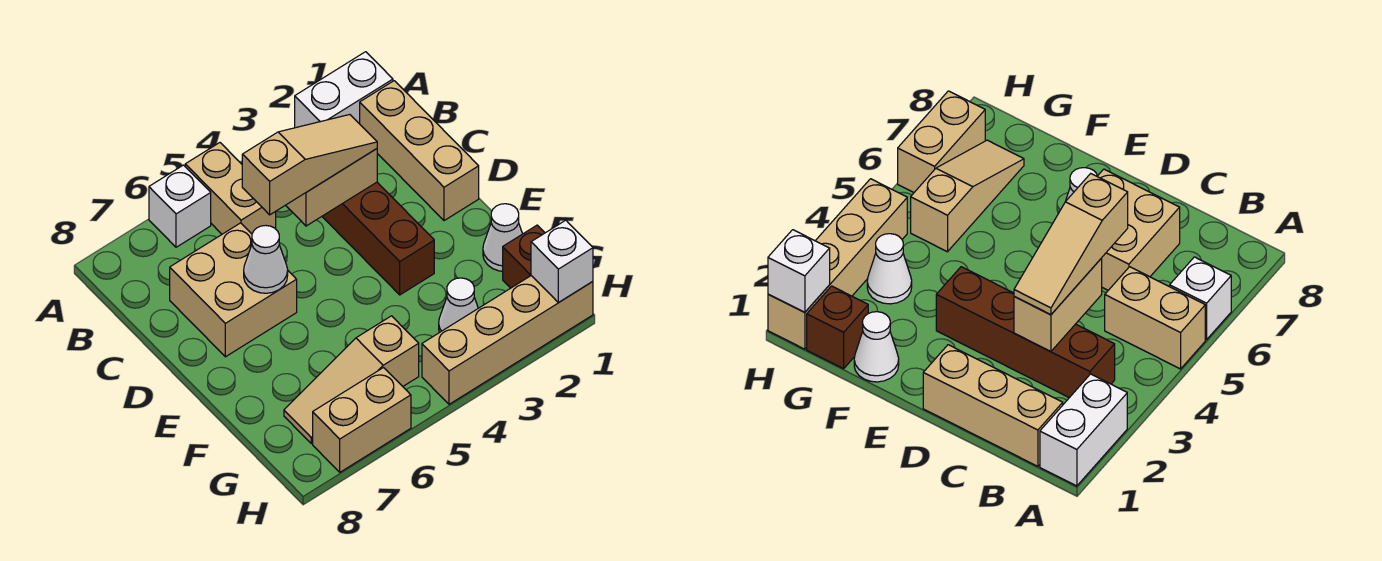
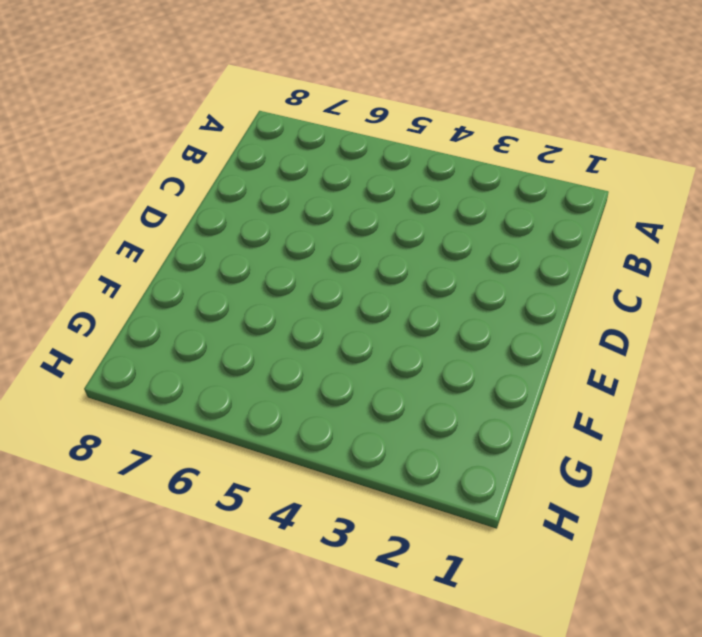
none -> white brick A1:A2 level 1
none -> tan brick A5:B5 level 1
none -> white brick A6 level 1

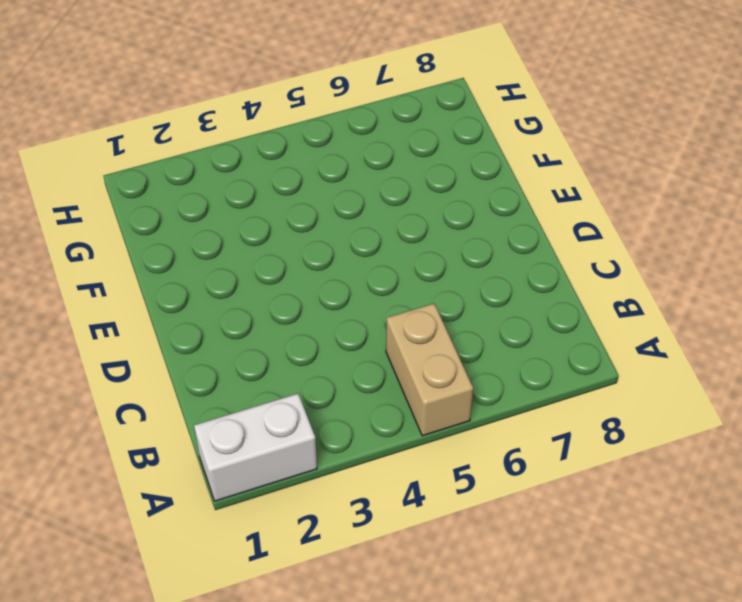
none -> white brick A6 level 1
none -> tan brick B1:D1 level 1
none -> brown brick B3:E3 level 1

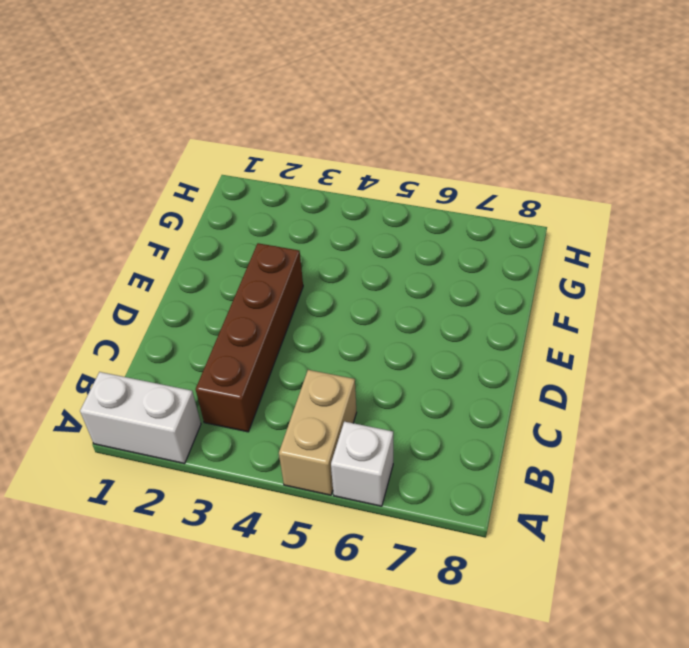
none -> tan brick B1:D1 level 1
none -> tan brick C6:D7 level 1
none -> white cone F1 level 1

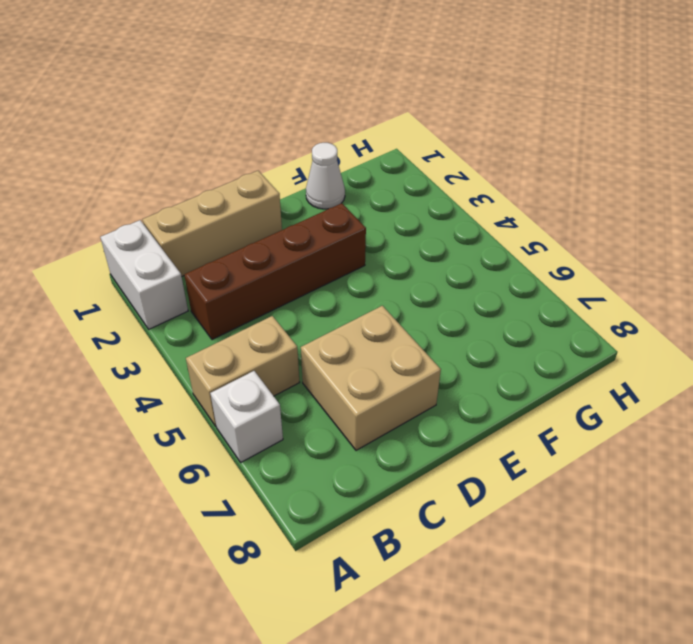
none -> brown brick G1 level 1
none -> white cone G3 level 1
none -> tan slope G5:G7 level 1 top 5

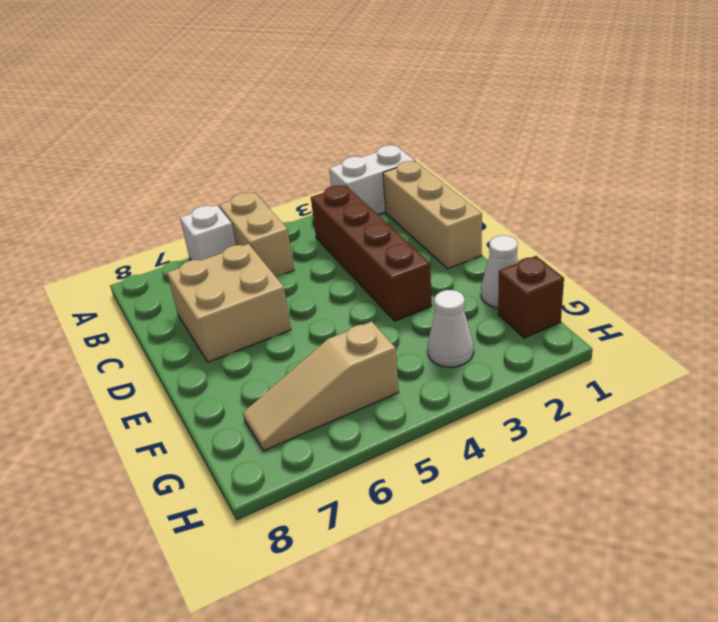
none -> tan brick H1:H4 level 1
none -> tan brick H6:H7 level 1
none -> tan brick C3:C4 level 2

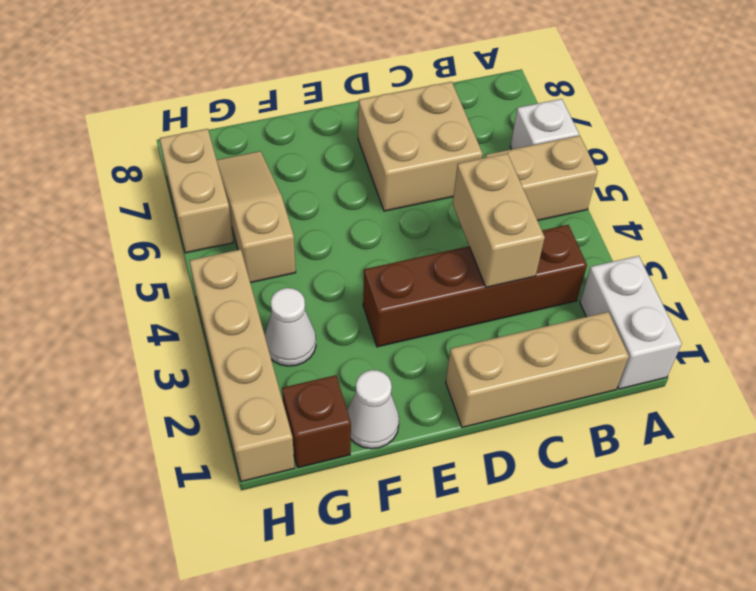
none -> white cone D6 level 2
none -> white brick H1 level 2
none -> tan slope C3:C5 level 3 top 5

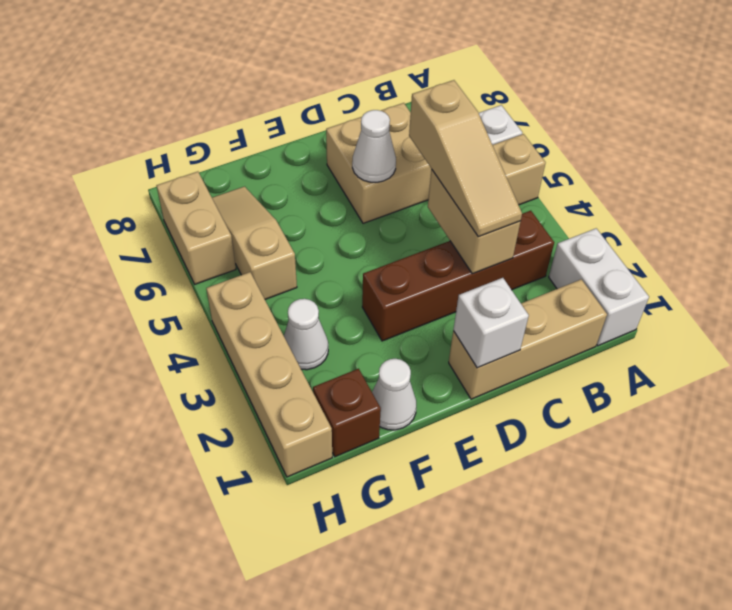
white brick D1 level 2 -> white brick H1 level 2

